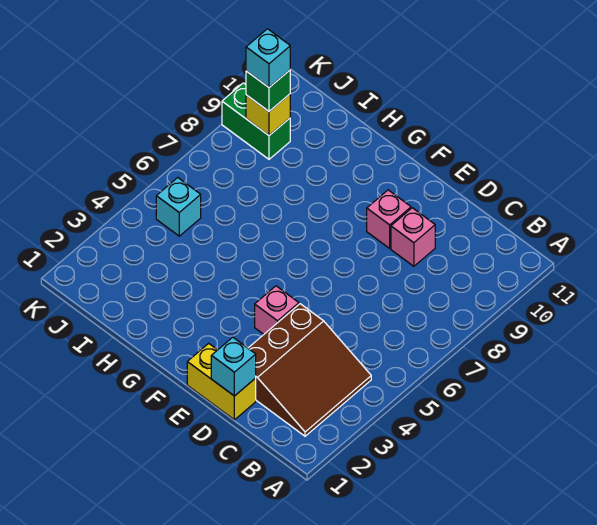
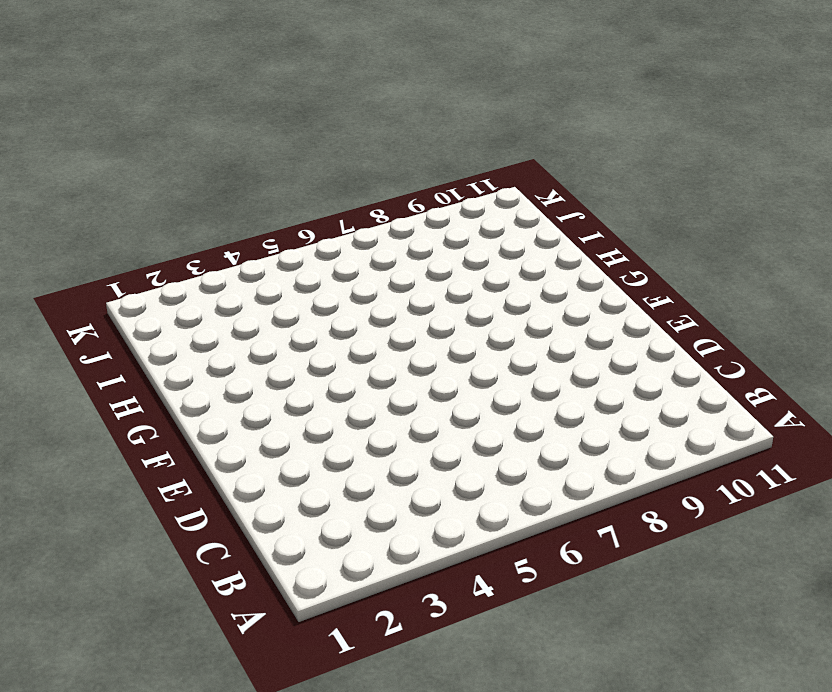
none -> brown slope B2:D4 level 1 top D
none -> yellow brick D1:E1 level 1

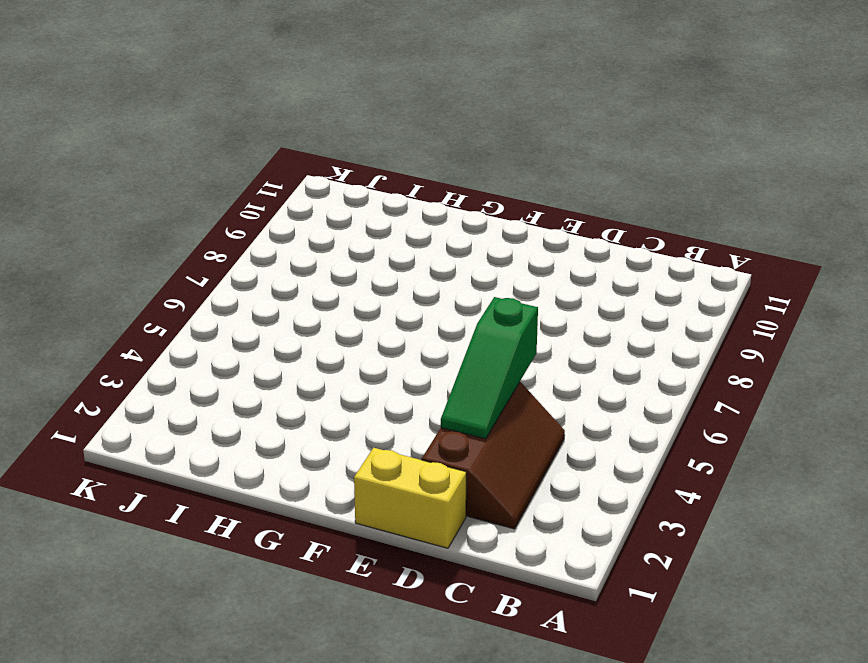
brown slope C2:D4 level 1 top D -> brown slope B2:D4 level 1 top D
green slope D3:D5 level 2 top 5 -> none
none -> pink brick D9 level 1
none -> pink brick E4 level 1

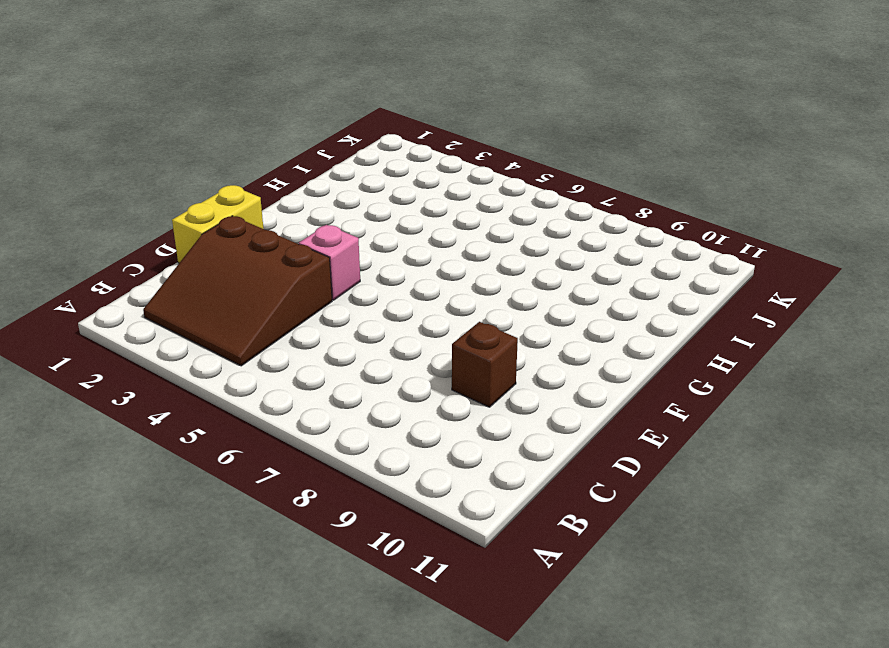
brown brick D9 level 1 -> pink brick D9 level 1
none -> pink brick E9 level 1
none -> cyan brick J5 level 1

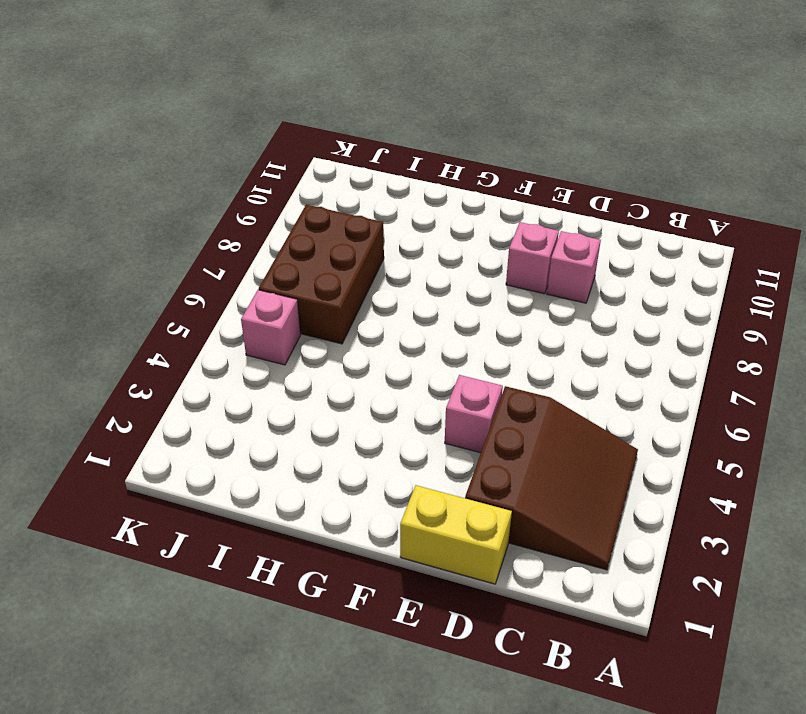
brown brick I6:J8 level 1 -> none
pink brick J5 level 1 -> cyan brick J5 level 1
none -> green brick J9:K9 level 1
none -> cyan brick D1 level 2

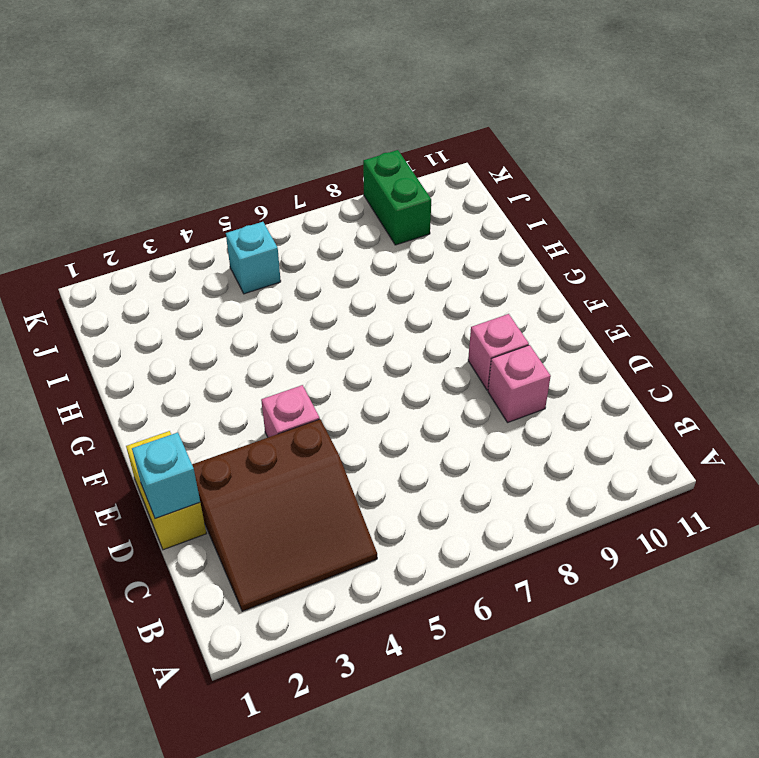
none -> yellow brick J9 level 2
none -> green brick J9 level 3

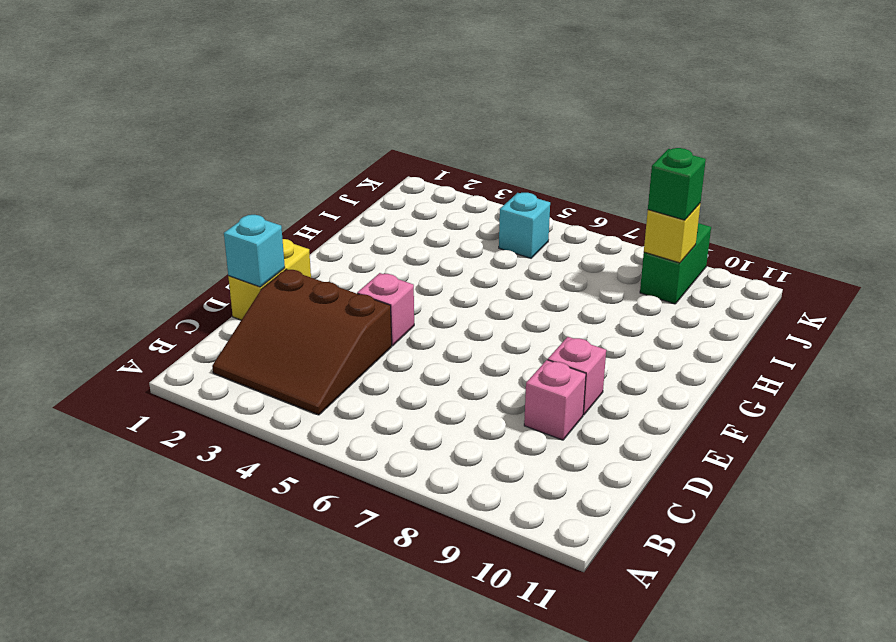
none -> cyan brick J9 level 4

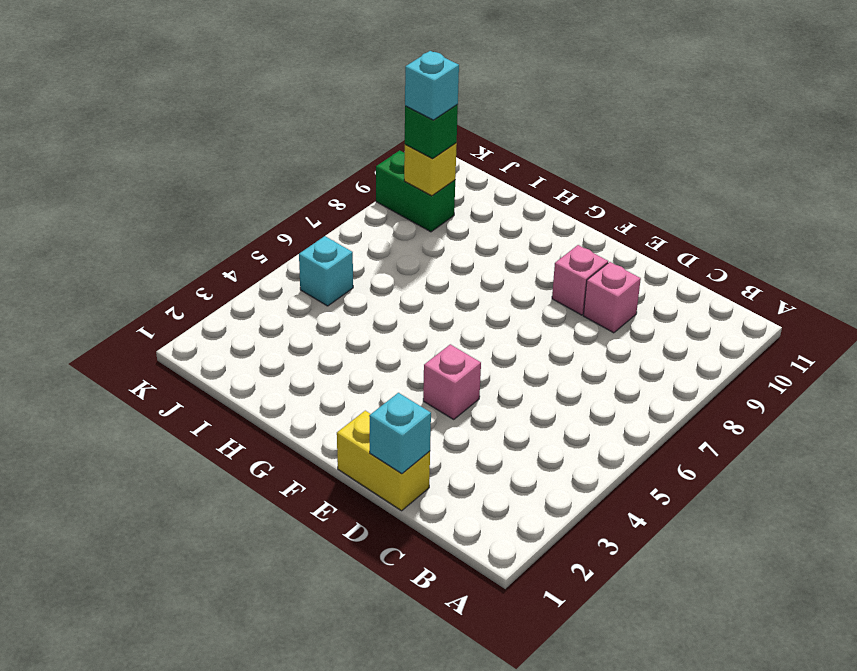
none -> brown slope B2:D4 level 1 top D

